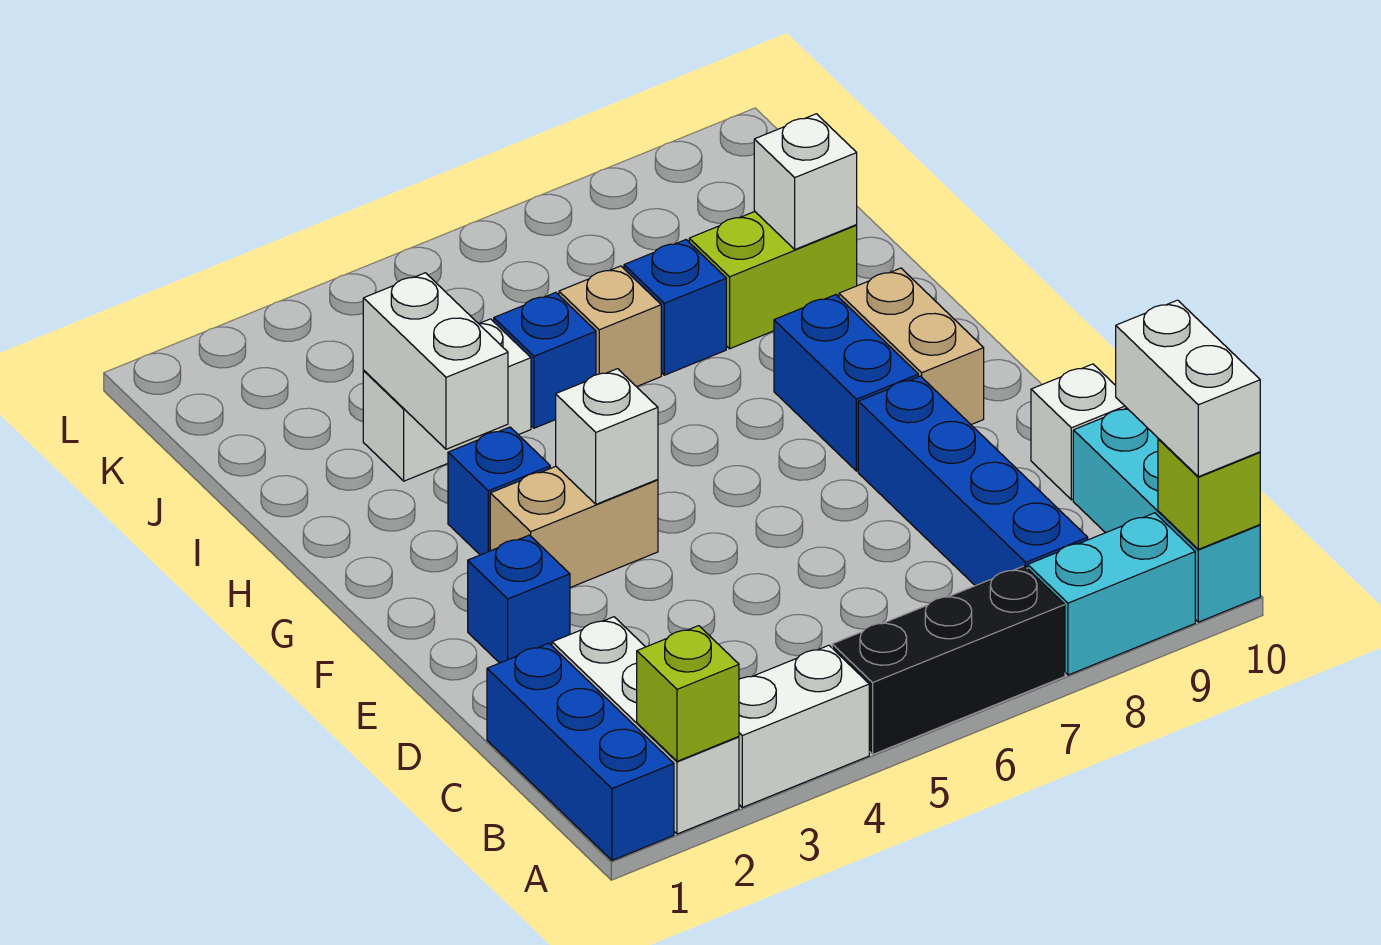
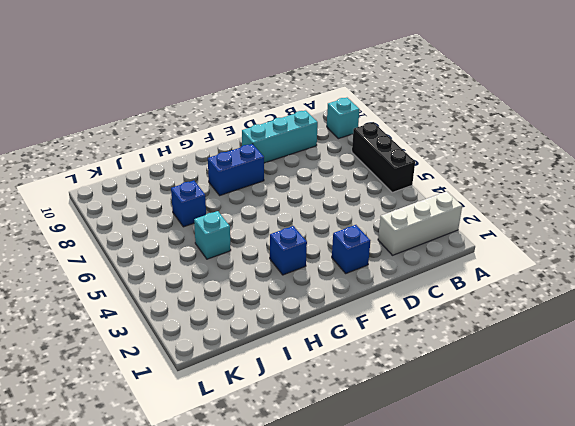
cyan brick A9 level 1 -> cyan brick A8:A9 level 1
cyan brick C9:E9 level 1 -> cyan brick A10:C10 level 1
cyan brick I5 level 1 -> blue brick I5 level 1
none -> blue brick A1:C1 level 1
none -> white brick A3:A4 level 1
none -> blue brick B8:E8 level 1

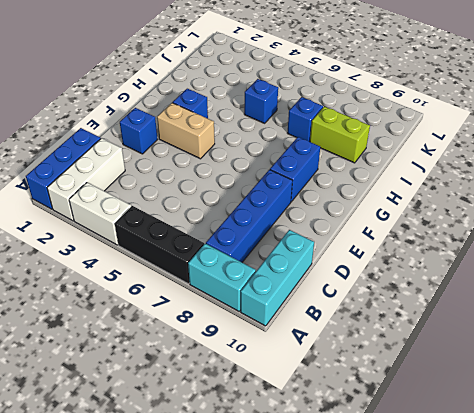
none -> white brick D10 level 1
none -> tan brick F9:G9 level 1
none -> white brick I3:I4 level 1

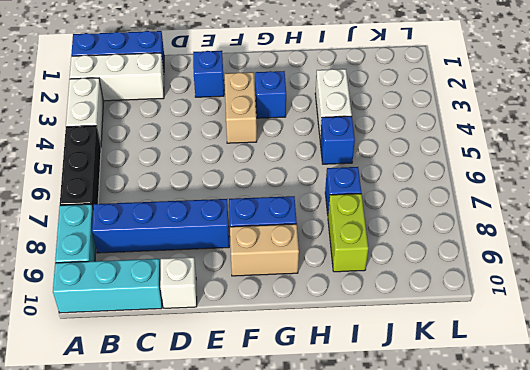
none -> tan brick I6 level 1
none -> lime brick A2 level 2
none -> lime brick A10 level 2

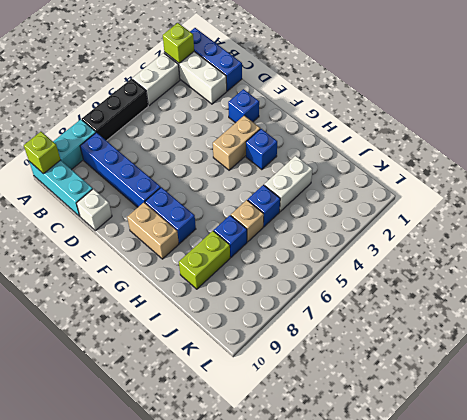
none -> white brick F4 level 2
none -> white brick H3:I3 level 2
none -> white brick I9 level 2

